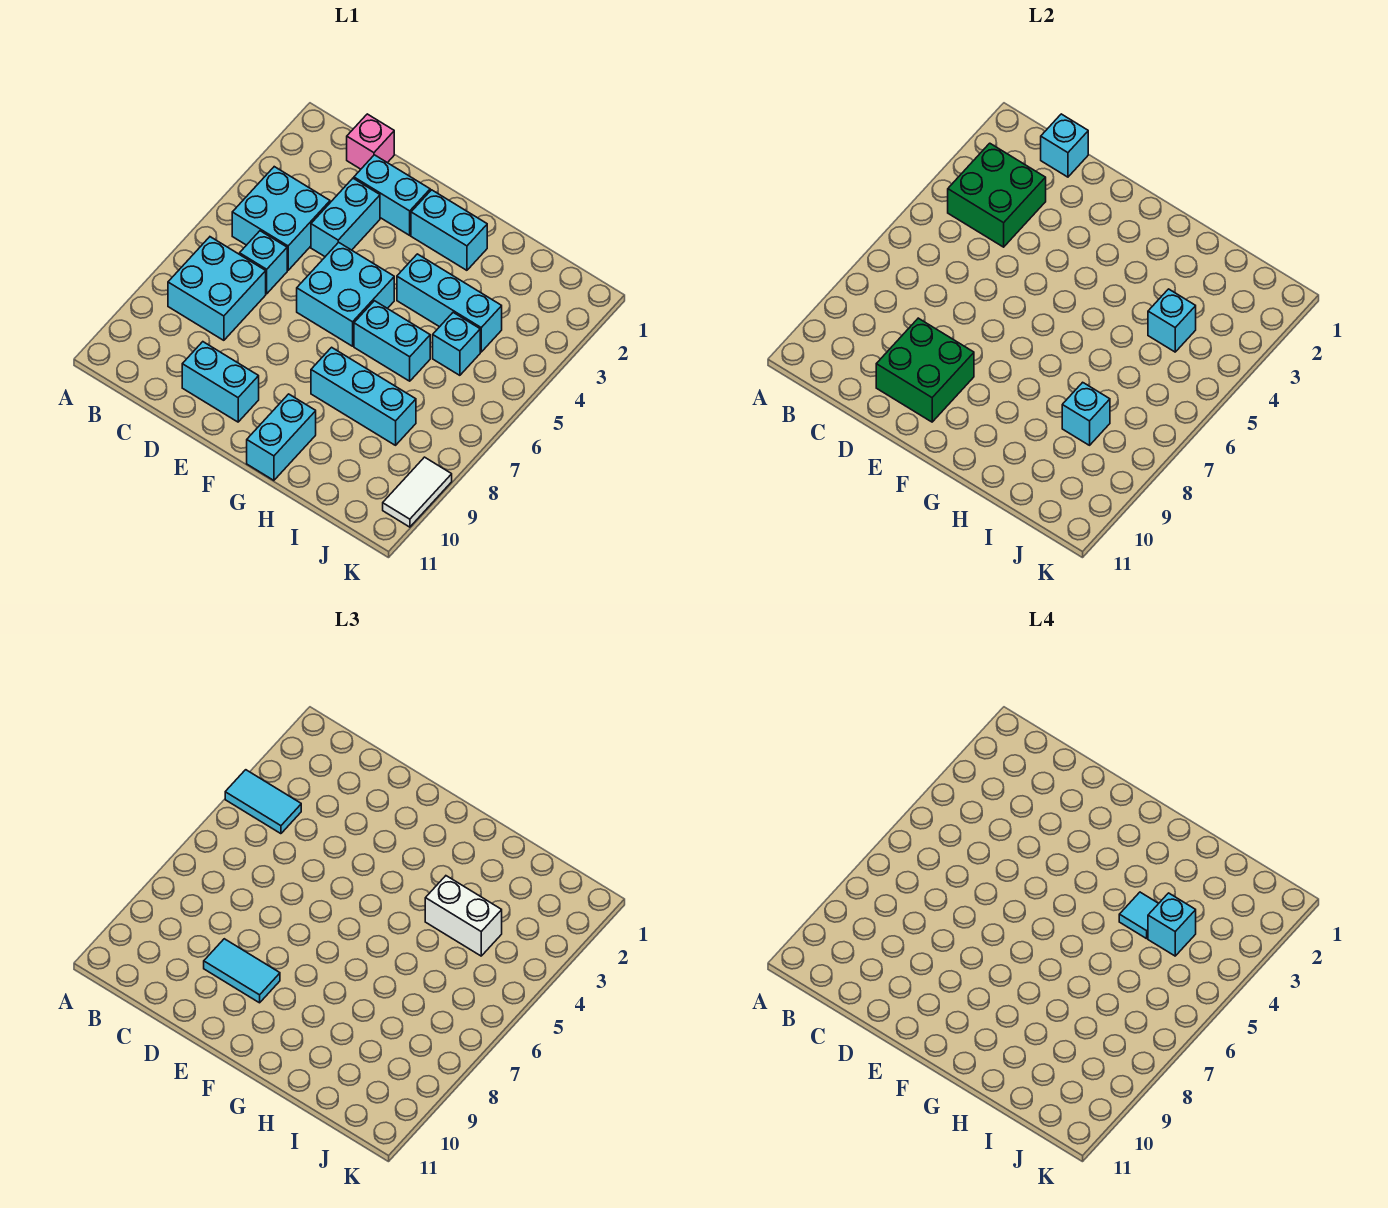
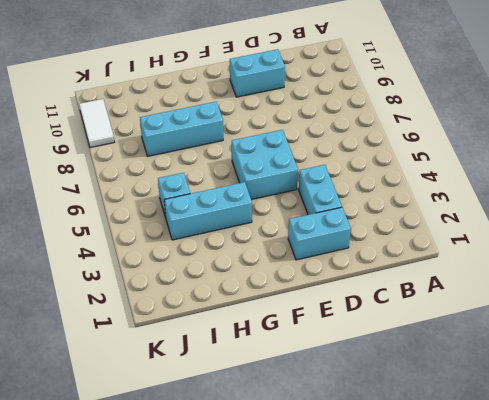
none -> cyan brick B4:C5 level 1
none -> cyan brick B7:C8 level 1
none -> pink brick C1 level 1

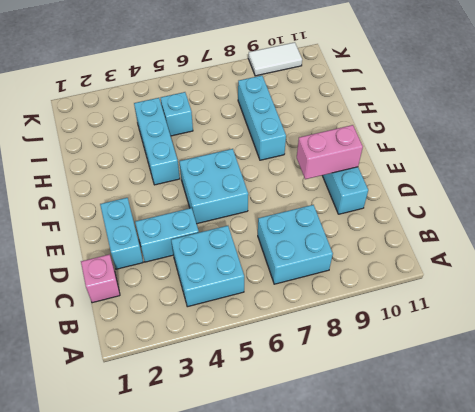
pink brick E9:E10 level 2 -> green brick D9:E10 level 2
none -> cyan brick C6 level 1
none -> cyan brick F2:G2 level 1
none -> cyan brick G6:H6 level 1

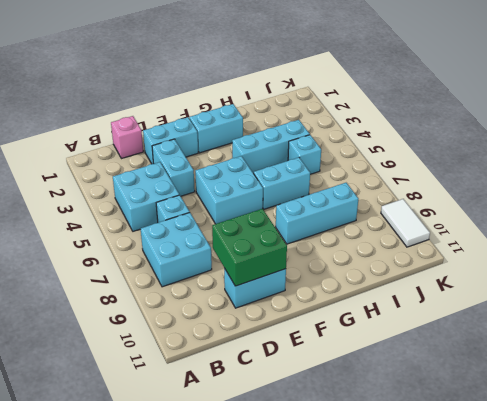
none -> cyan brick G10:G11 level 1
none -> green brick B3:C4 level 2
none -> cyan brick C1 level 2

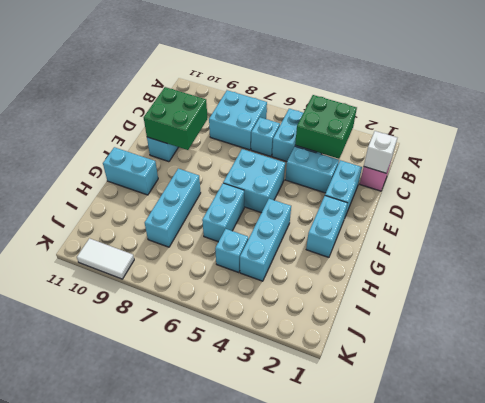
white brick C1 level 2 -> cyan brick C1 level 2
none -> cyan brick I4 level 2
none -> cyan brick I8 level 2
none -> cyan tile A4:B4 level 3

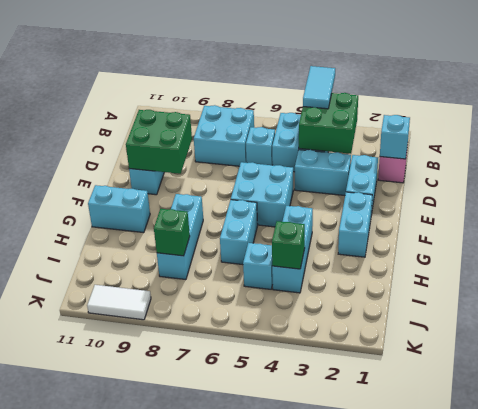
green brick I4 level 2 -> cyan brick I4 level 2
green brick I8 level 2 -> cyan brick I8 level 2
none -> cyan tile D9:E9 level 3
none -> white brick H4:I4 level 3
none -> cyan tile H4 level 4

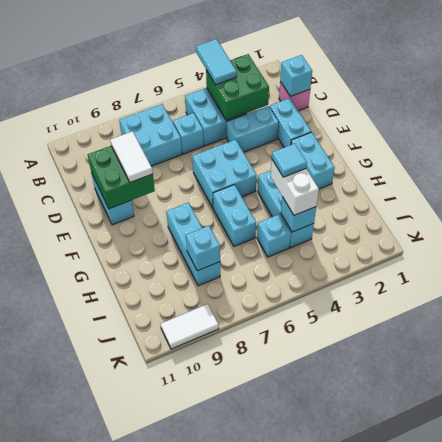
white tile D9:E9 level 3 -> cyan tile D9:E9 level 3
none -> cyan brick G10:G11 level 1
none -> cyan brick I4 level 4

